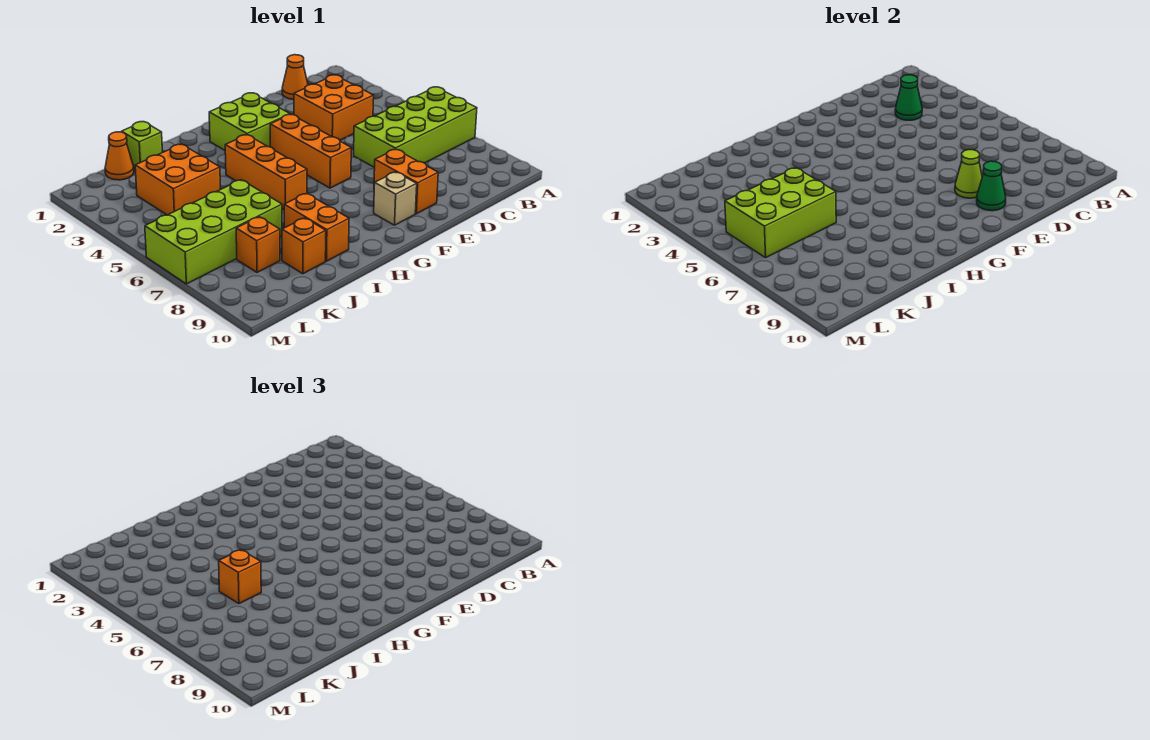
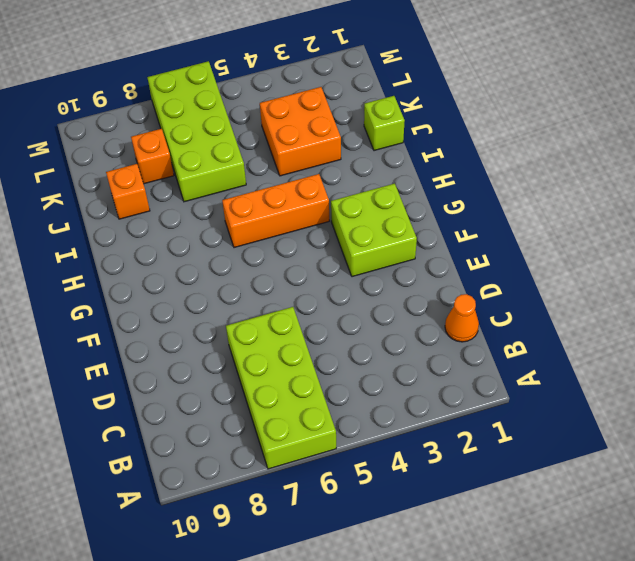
none -> orange brick C3:D4 level 1
none -> orange brick E8:E9 level 1
none -> orange brick F4:F6 level 1

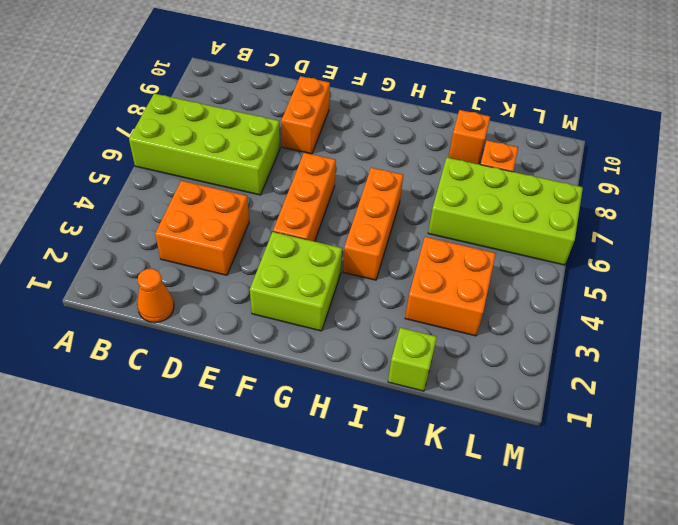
none -> tan brick F9 level 1
none -> orange brick I8:I9 level 1
none -> orange cone K1 level 1

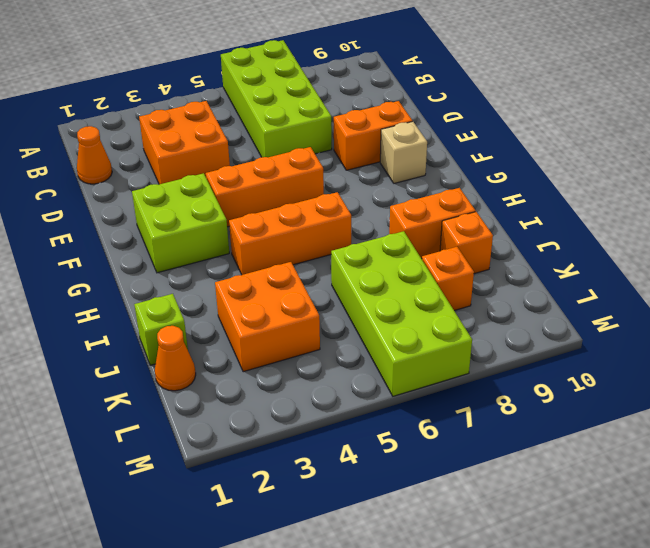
none -> green cone C3 level 2
none -> lime cone E8 level 2
none -> green cone E9 level 2

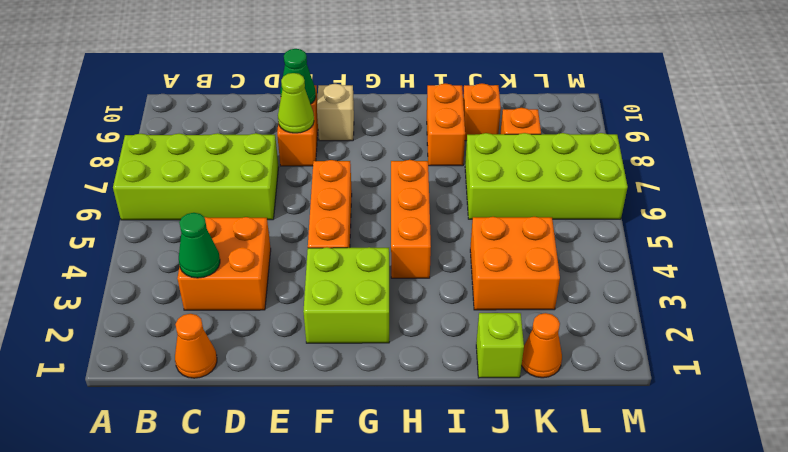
none -> lime brick J5:L6 level 2
none -> orange brick J6 level 3

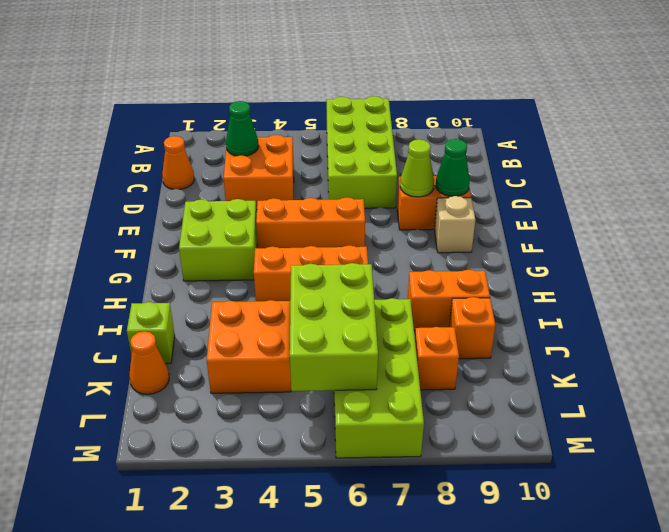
none -> orange brick J6 level 3

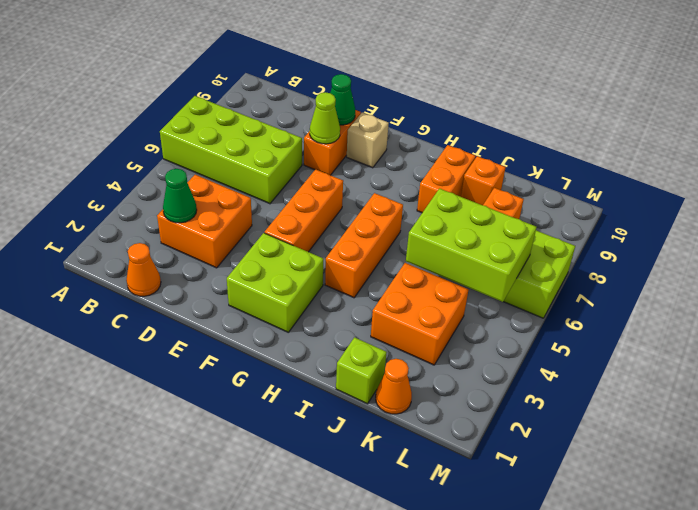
none -> orange brick J6 level 3

